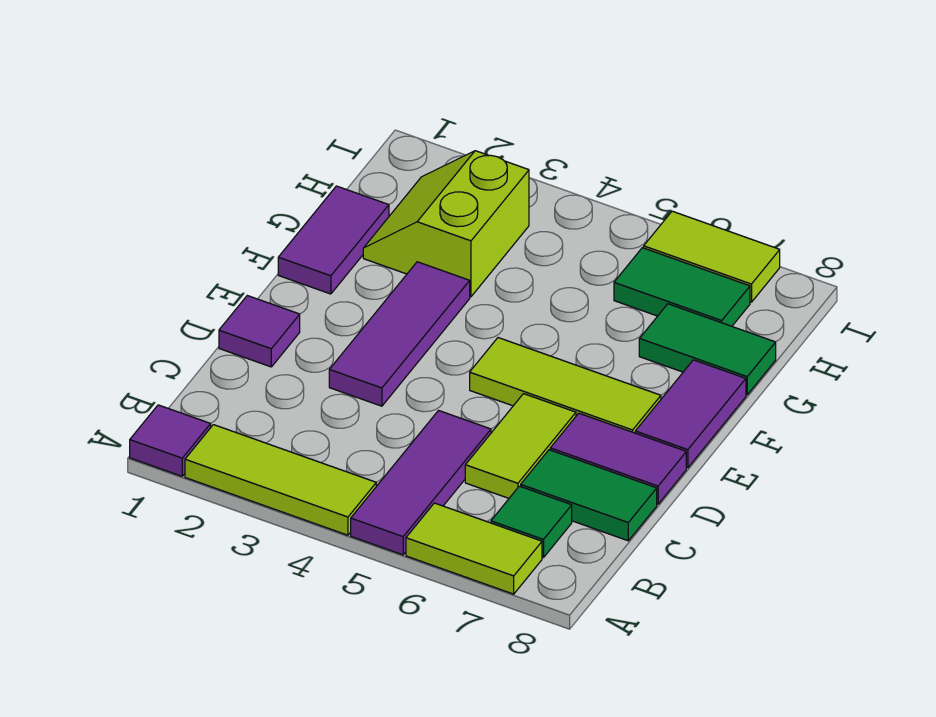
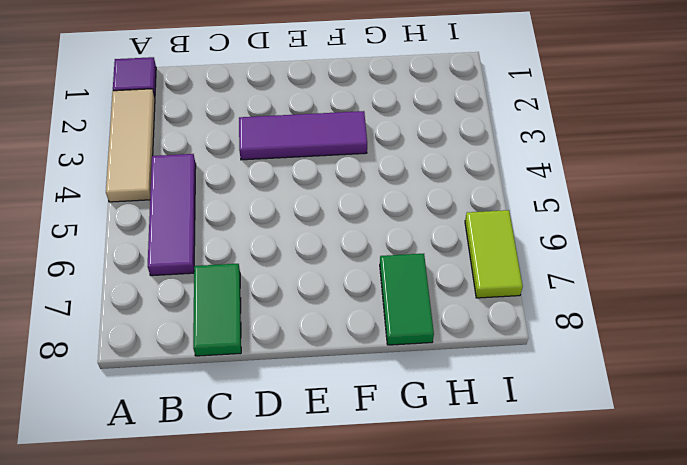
tan tile A2:A4 level 1 -> lime tile A2:A4 level 1
purple tile B4:B6 level 1 -> purple tile A5:C5 level 1
none -> lime tile A6:A7 level 1
none -> green tile B7 level 1
none -> lime tile C6:D6 level 1

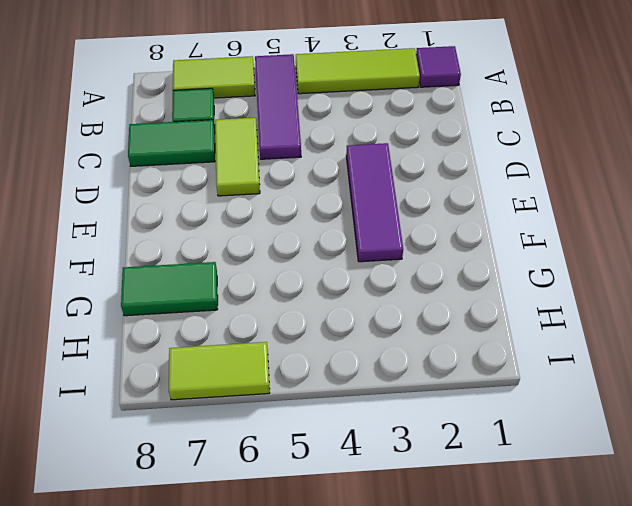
none -> purple tile D1 level 1
none -> purple tile D7:D8 level 1
none -> lime tile E5:E7 level 1

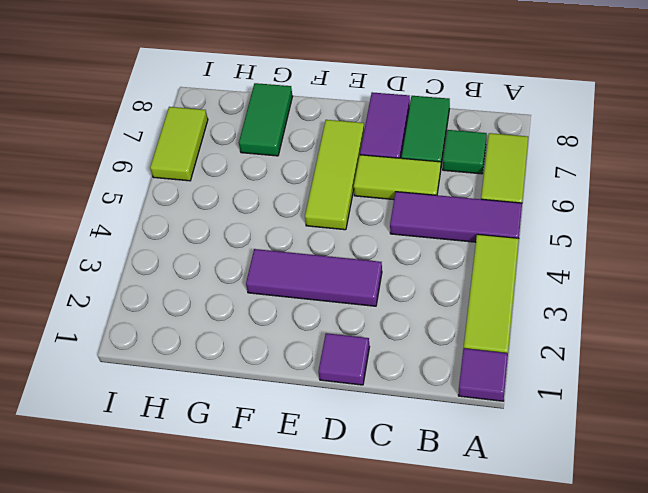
none -> purple tile E8:F8 level 1
none -> purple tile F1:G1 level 1
none -> lime slope G2:H3 level 1 top 3

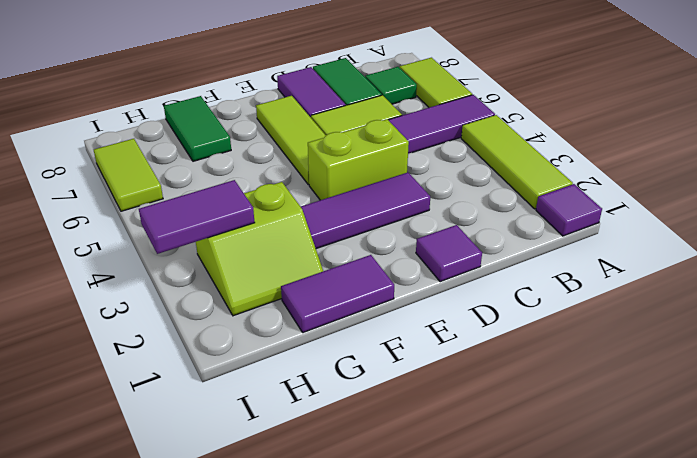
lime brick D4:E4 level 1 -> none
purple tile H3:I3 level 2 -> purple tile E8:F8 level 1
none -> green tile H6:H7 level 1

